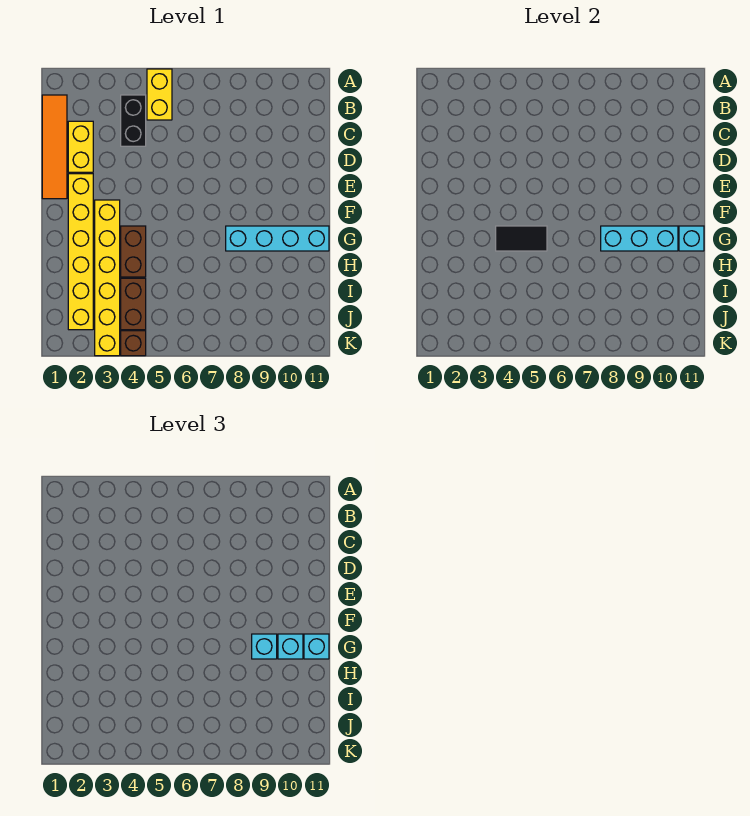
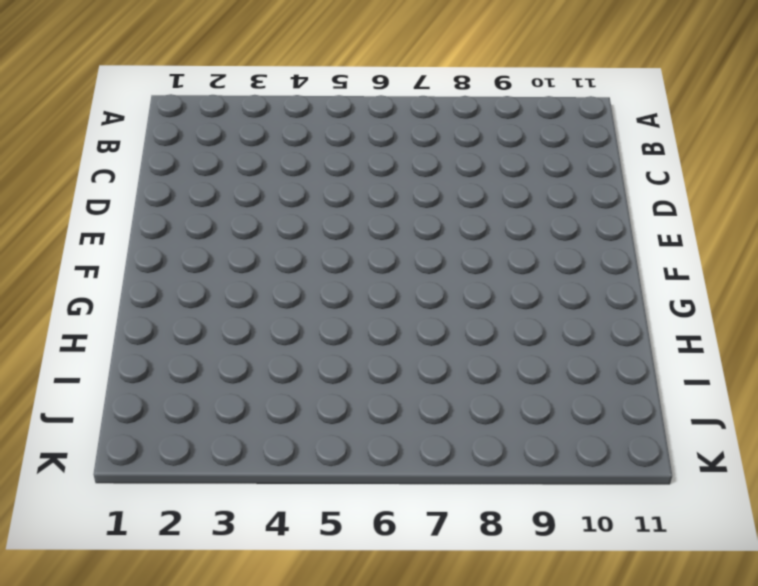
none -> yellow brick A5:B5 level 1
none -> orange tile B1:E1 level 1
none -> black brick B4:C4 level 1

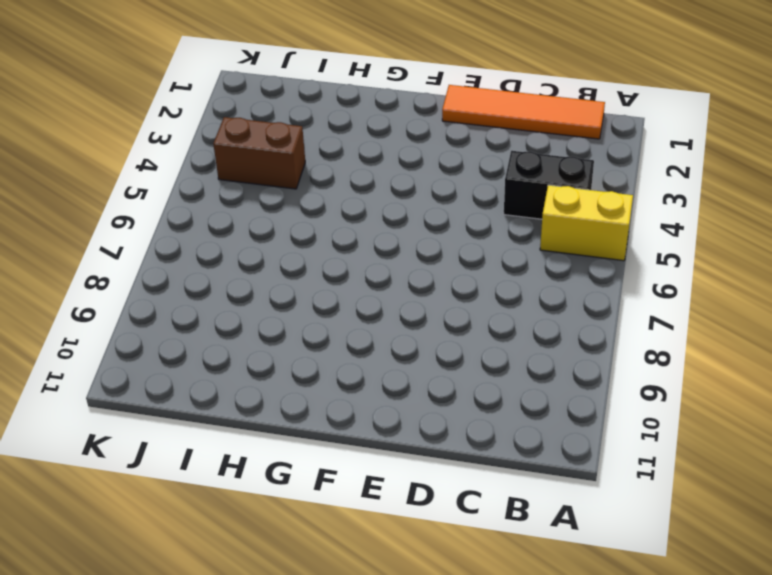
none -> yellow brick C2:D2 level 1
none -> yellow brick E2:J2 level 1
none -> yellow brick F3:K3 level 1

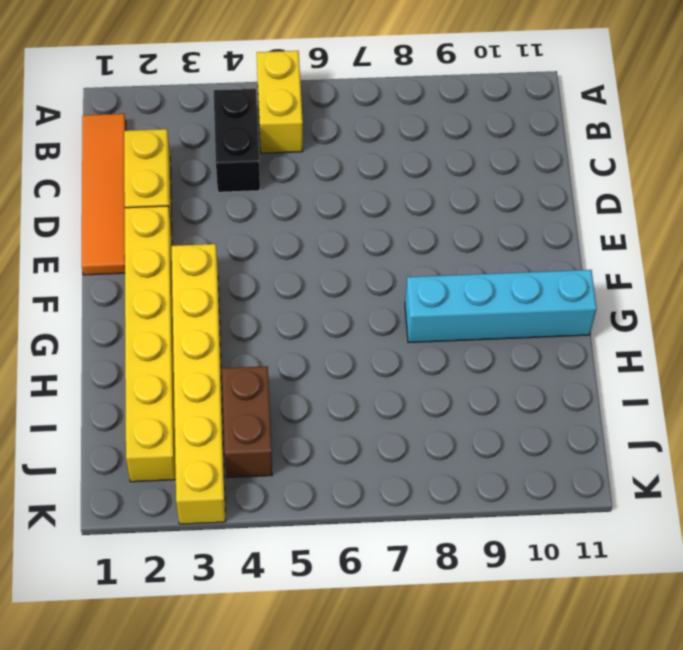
none -> brown brick G4:H4 level 1
none -> brown brick K4 level 1
none -> black tile G4:G5 level 2

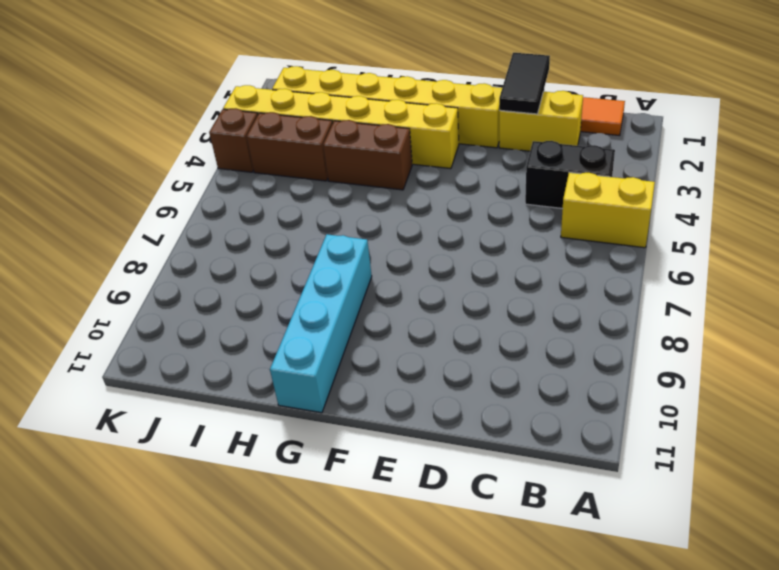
black tile D1:D2 level 2 -> black tile G4:G5 level 2
none -> cyan brick G8:G10 level 2
none -> cyan brick G11 level 2
none -> cyan brick G9 level 3

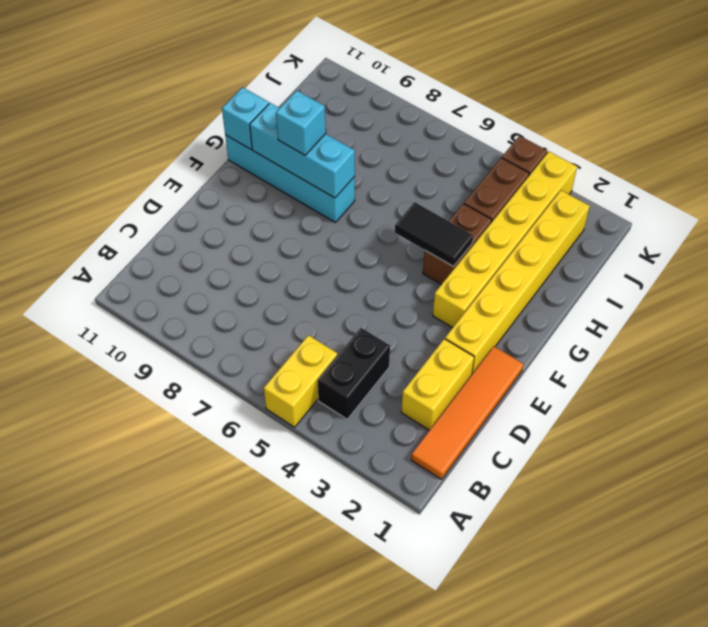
none -> cyan brick G10 level 3
none -> cyan brick G11 level 3

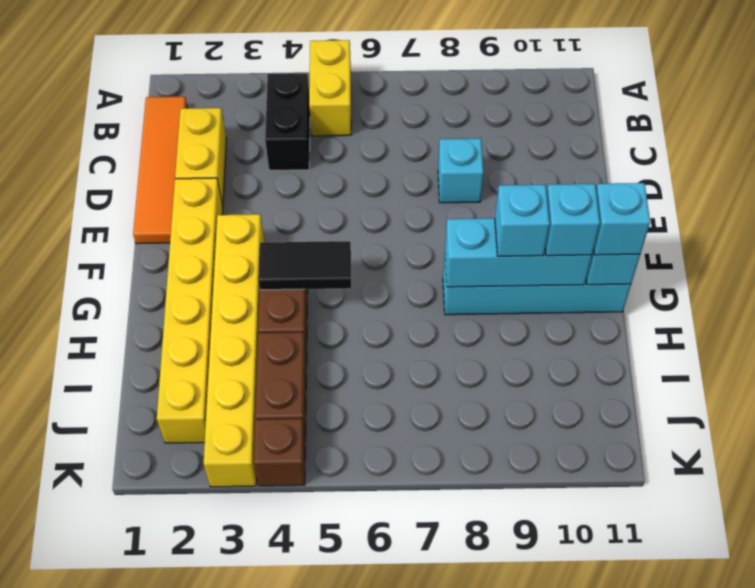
cyan brick D8 level 1 -> none

